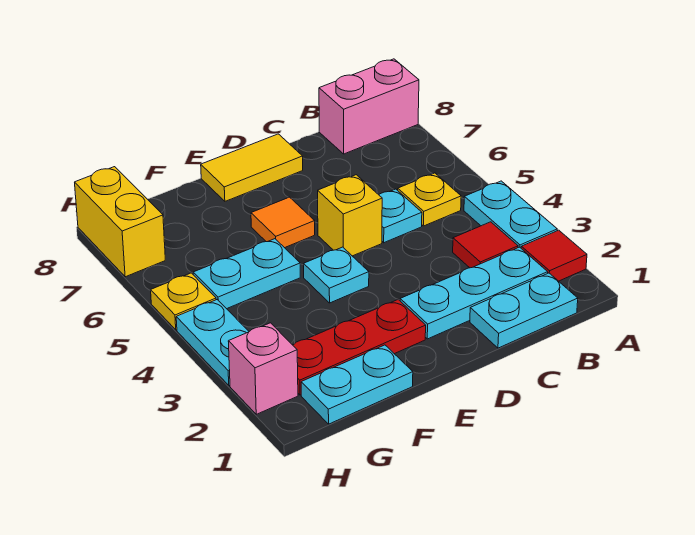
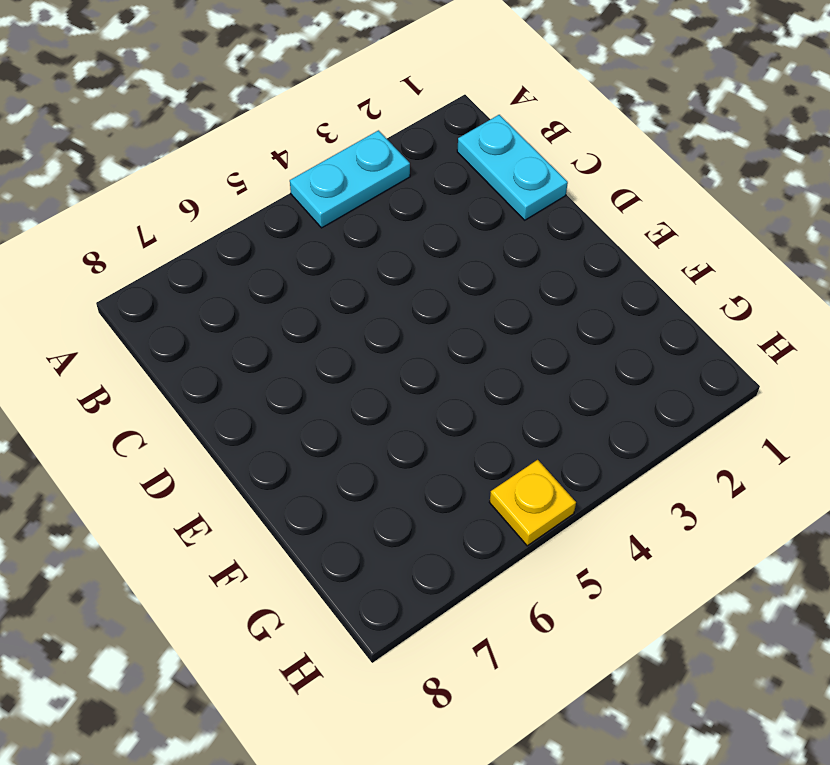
none -> red tile A2 level 1
none -> pink brick A8:B8 level 1
none -> cyan plate B2:D2 level 1

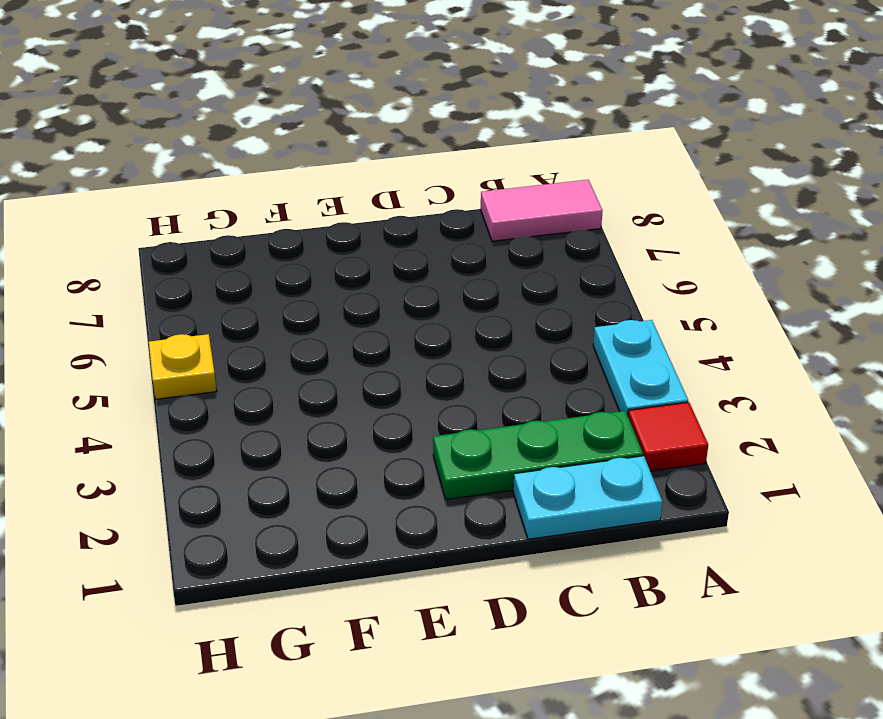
pink tile A8:B8 level 1 -> pink brick A8:B8 level 1
green plate B2:D2 level 1 -> cyan plate B2:D2 level 1
none -> red tile B3 level 1
none -> yellow plate B5 level 1
none -> cyan plate C5 level 1

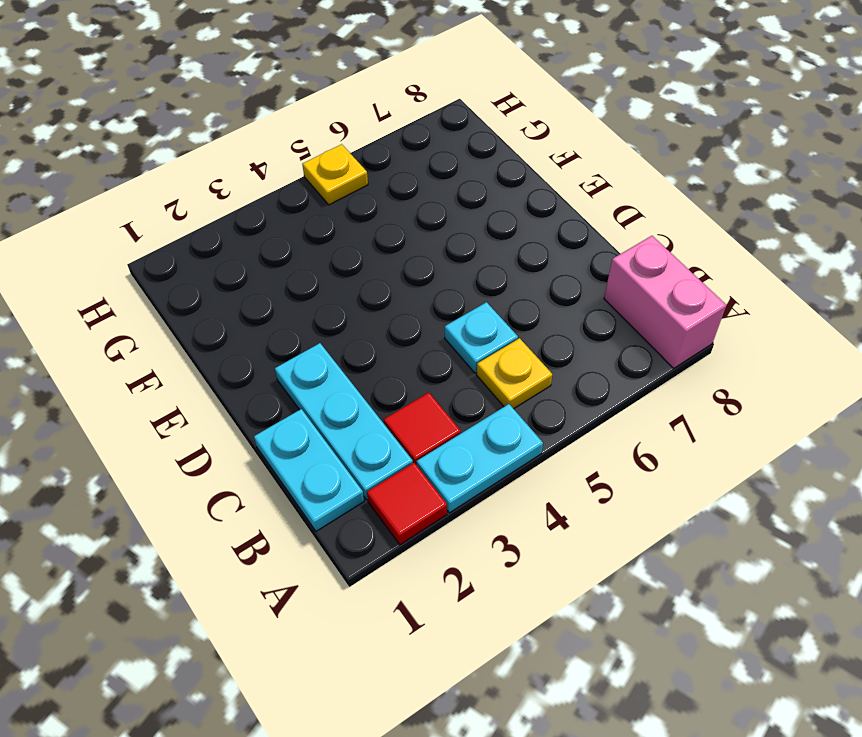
none -> yellow brick D5 level 1
none -> yellow tile D8:E8 level 1
none -> red plate E2:G2 level 1

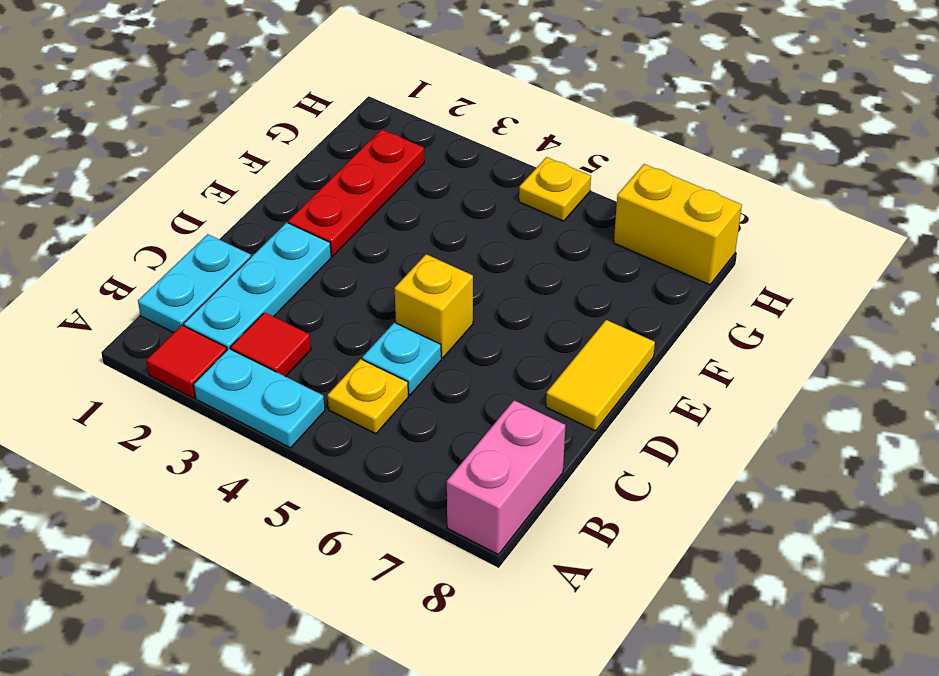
none -> cyan plate E4 level 1
none -> orange tile E6 level 1
none -> cyan plate F1:G1 level 1

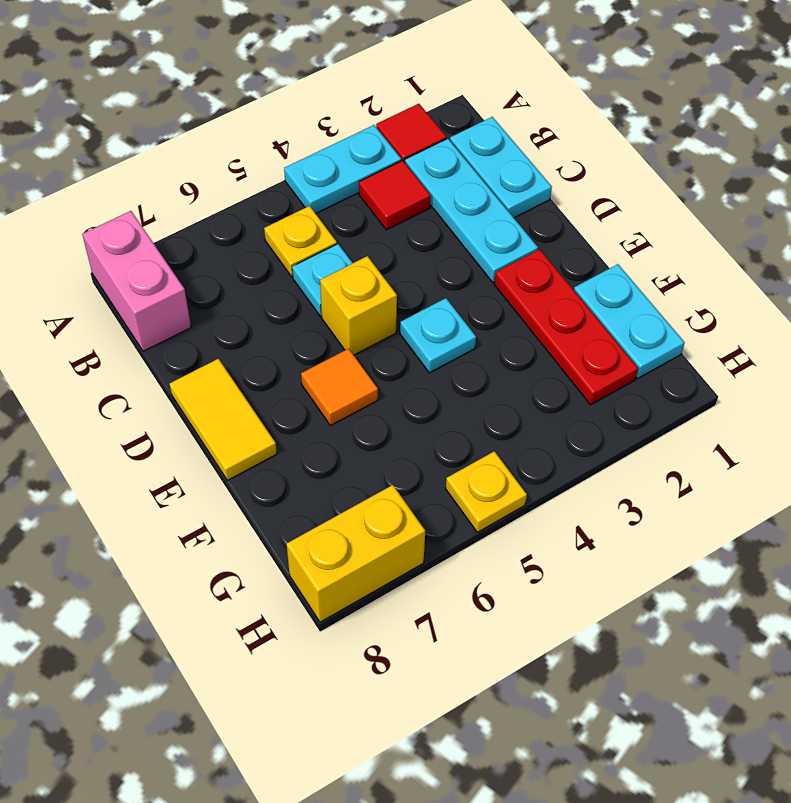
none -> cyan plate F5:G5 level 1
none -> pink brick H2 level 1
none -> cyan plate H3:H4 level 1

